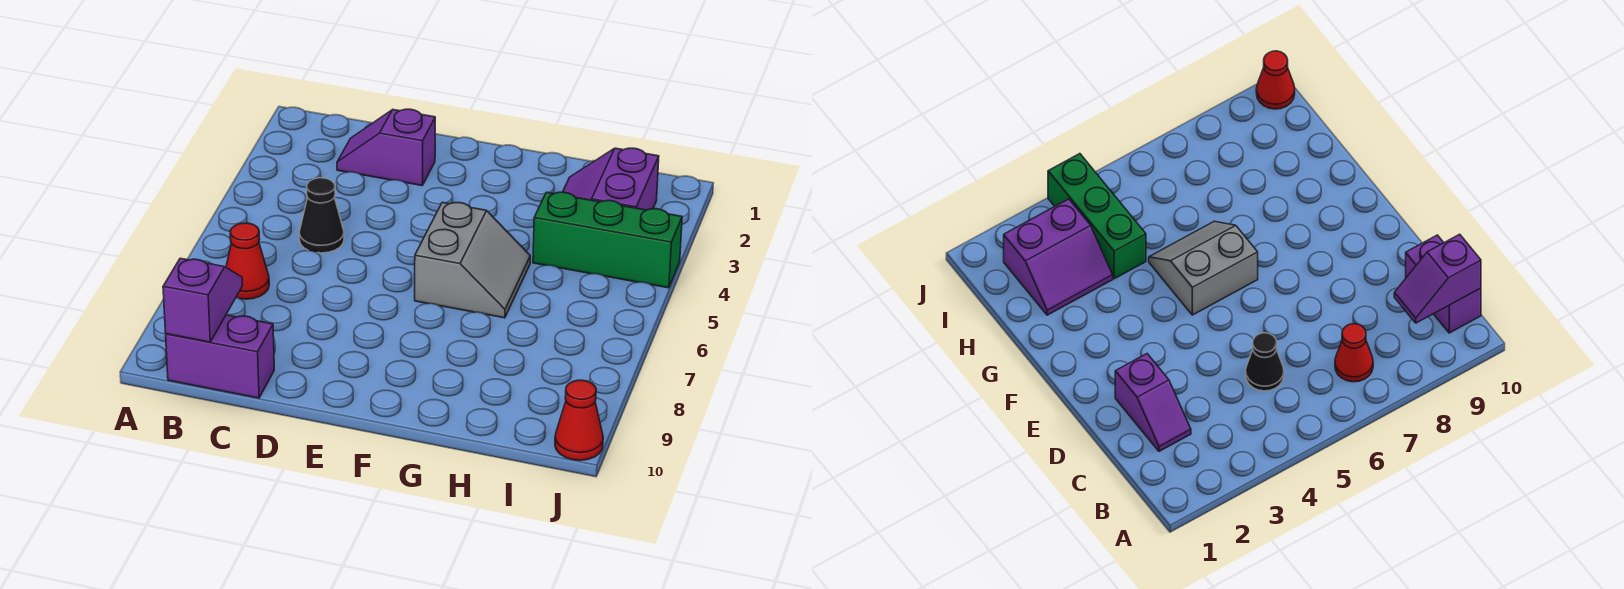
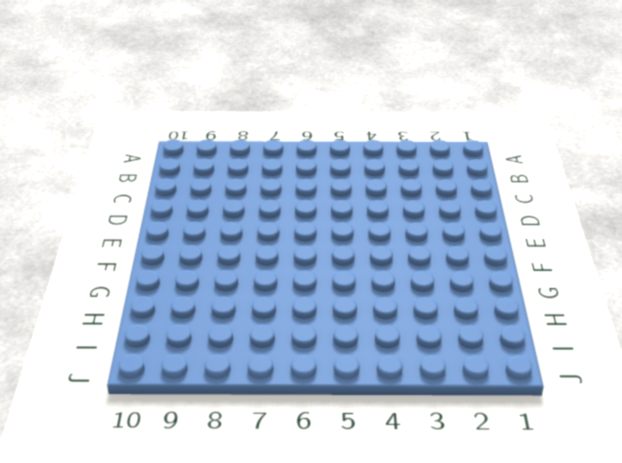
none -> red cone B7 level 1
none -> purple brick B10:C10 level 1

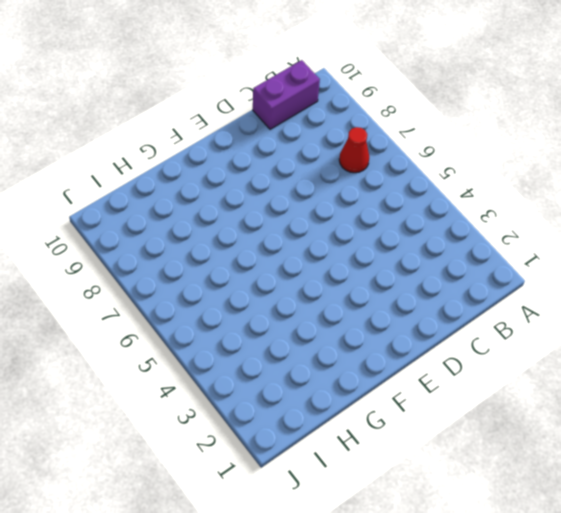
none -> purple slope C2:D2 level 1 top D
none -> black cone C5 level 1

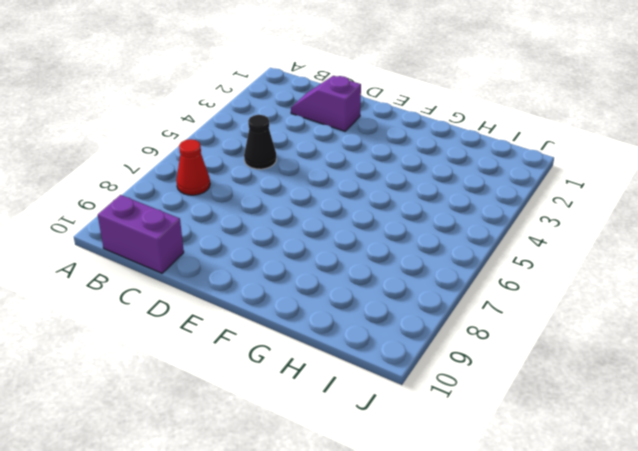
none -> grey slope F5:G6 level 1 top F
none -> purple slope H2:I3 level 1 top I

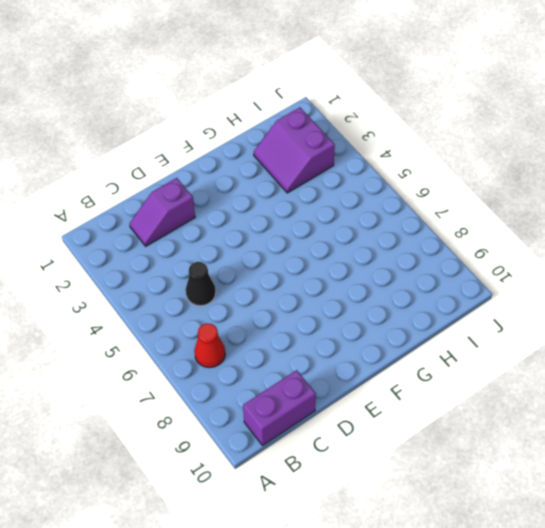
none -> grey slope F5:G6 level 1 top F
none -> green brick H4:J4 level 1

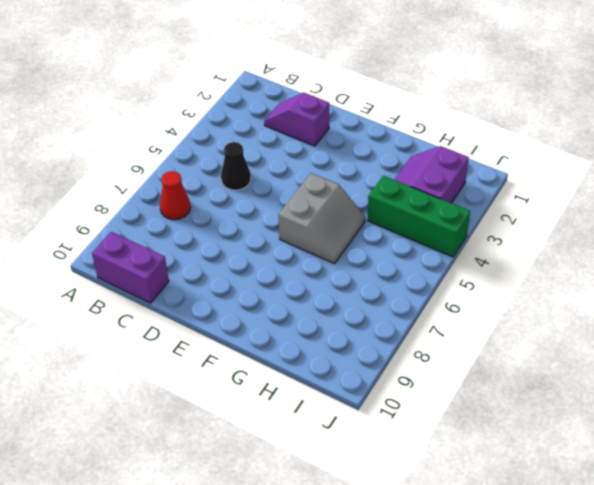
none -> red cone J10 level 1
none -> purple slope B9:B10 level 2 top 10

